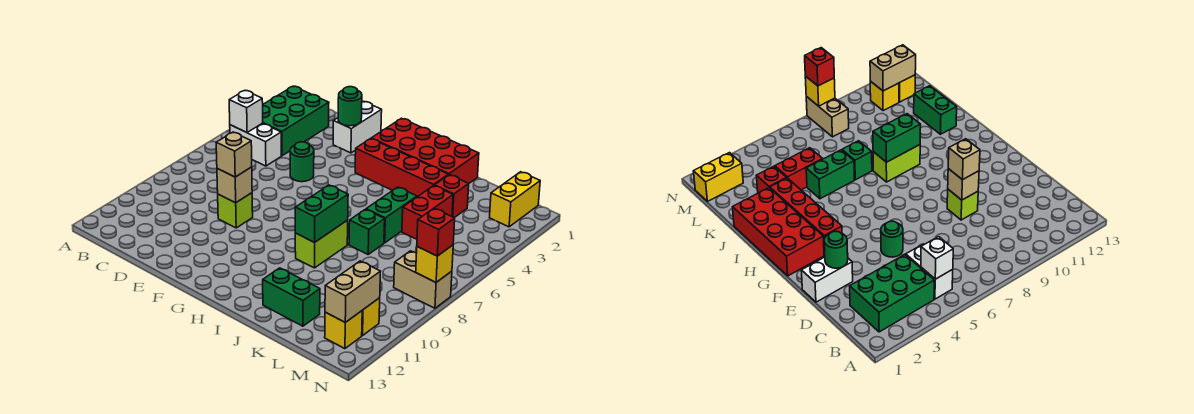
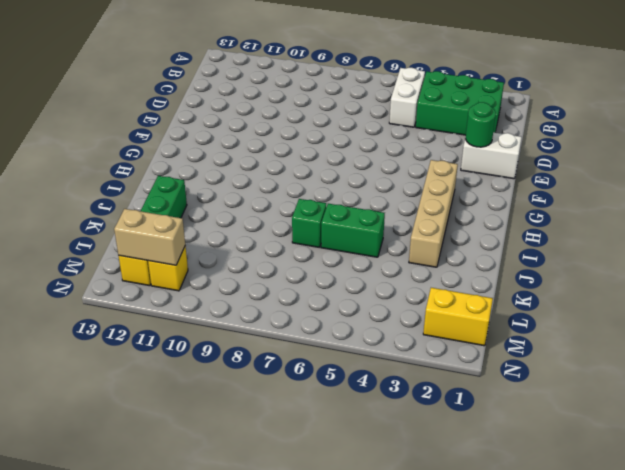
tan brick G3:J3 level 1 -> red brick G3:J3 level 1
none -> green round brick E5 level 1
none -> lime brick E9 level 1
none -> red brick G1:J2 level 1

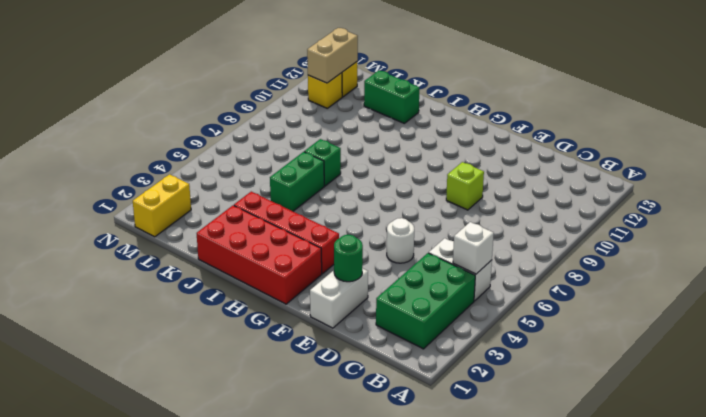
white round brick E5 level 1 -> green round brick E5 level 1
none -> lime brick I8:I9 level 1
none -> red brick K3 level 1
none -> red brick K4:K5 level 1

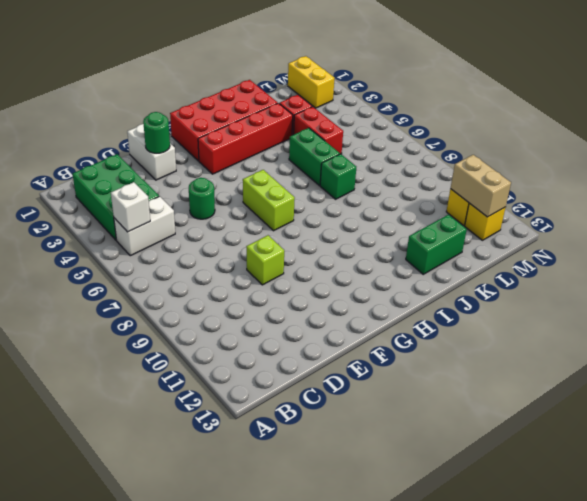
lime brick G6:G7 level 1 -> lime brick I8:I9 level 1
none -> tan brick M8:N8 level 1
none -> tan brick E9 level 2
none -> green brick I8:I9 level 2

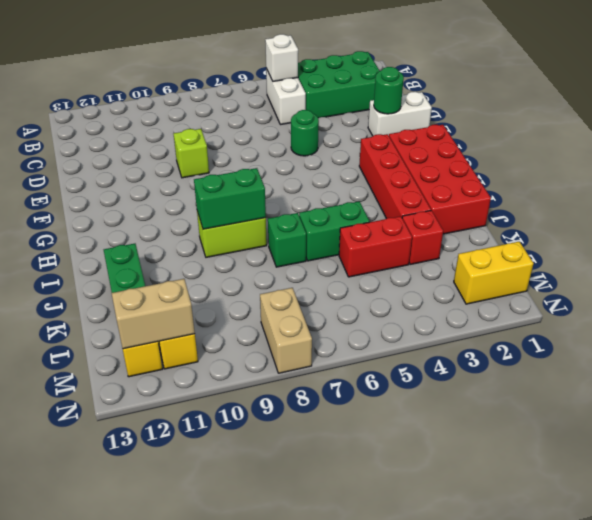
none -> tan brick E9 level 2
none -> yellow brick N8 level 2
none -> tan brick E9 level 3

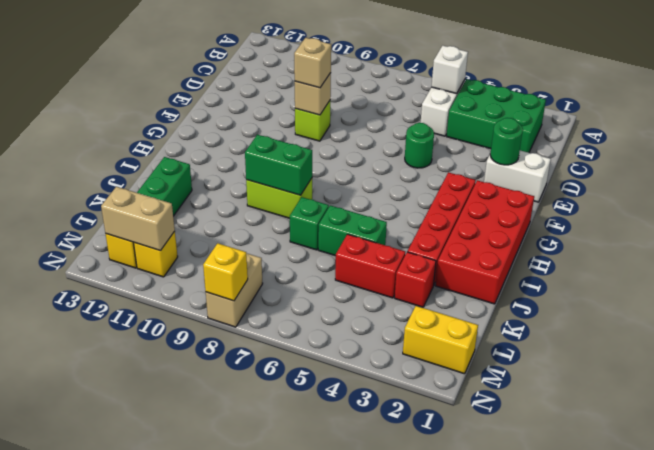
none -> red brick N8 level 3

